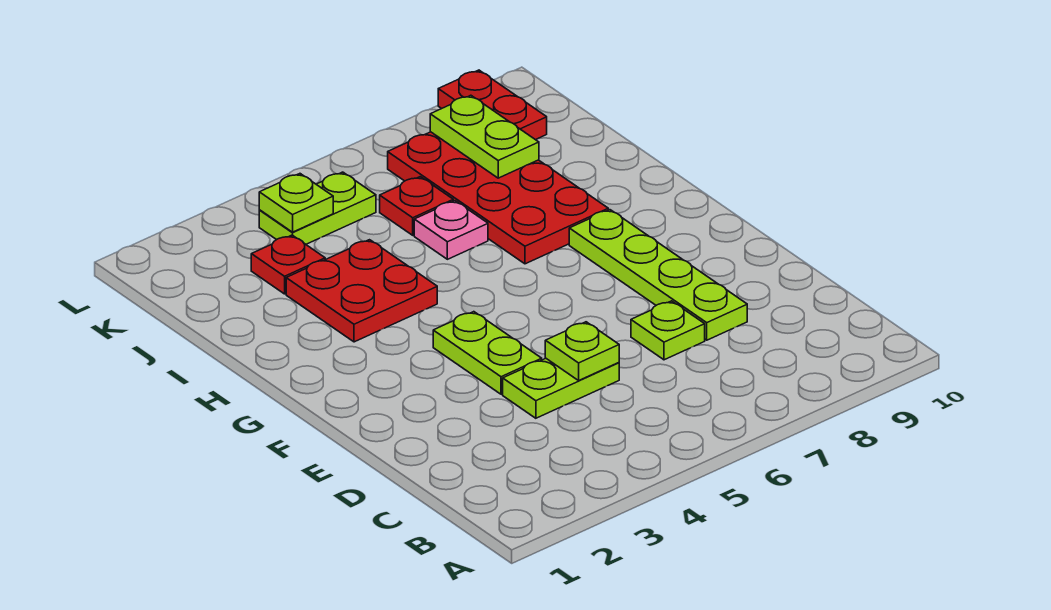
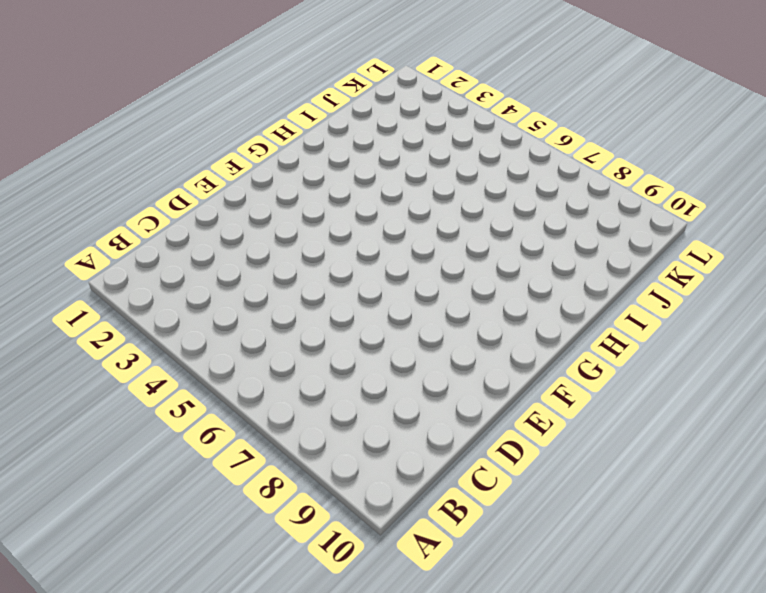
none -> lime plate D4:D5 level 1
none -> lime plate D7 level 1
none -> lime plate D8:G8 level 1

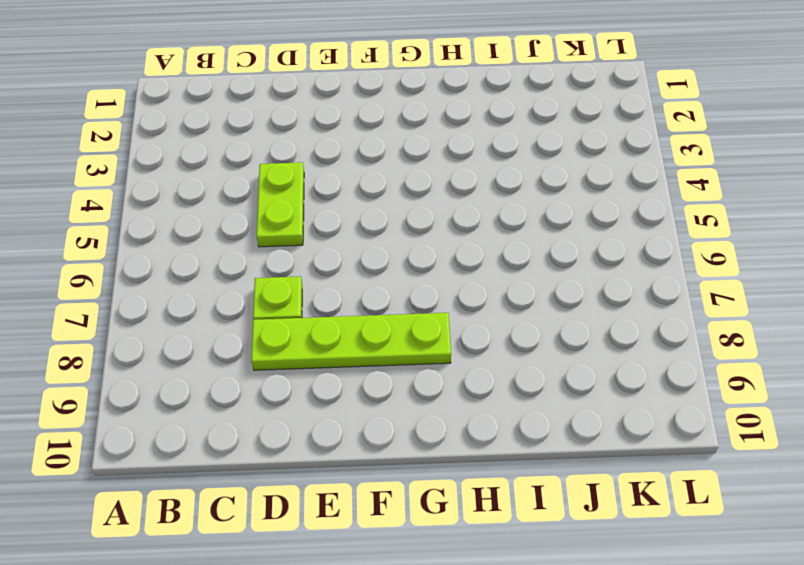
none -> lime plate E4:F4 level 1
none -> red plate H3:I4 level 1
none -> red plate H7:K8 level 1

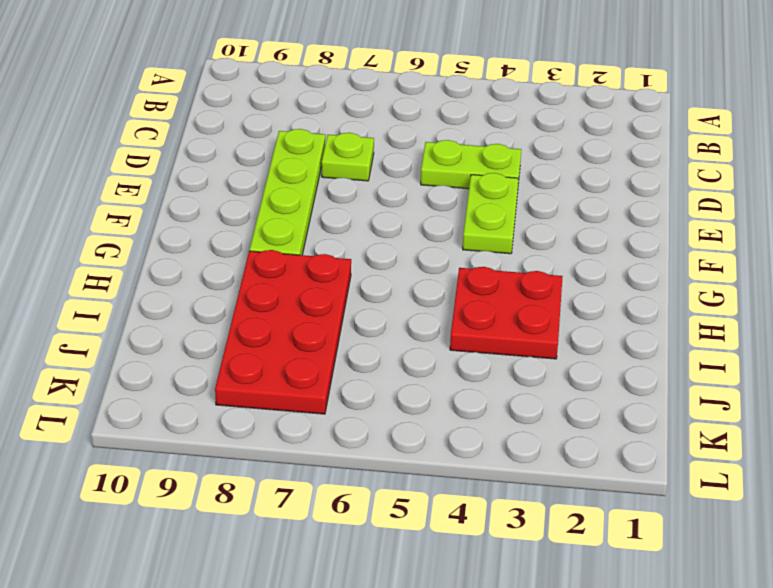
none -> pink plate I6 level 1
none -> red plate J3 level 1
none -> red plate J6 level 1

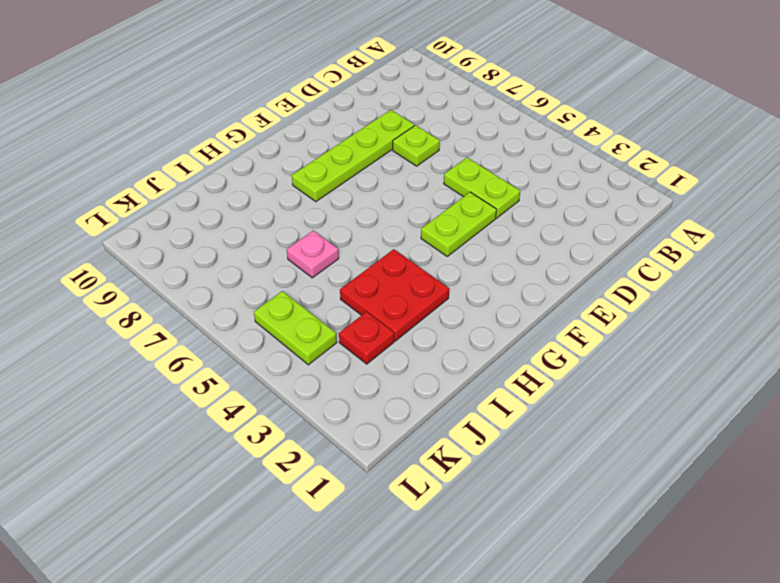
none -> red plate H7:K8 level 1
none -> red plate J6 level 1
none -> red plate K9:L9 level 1

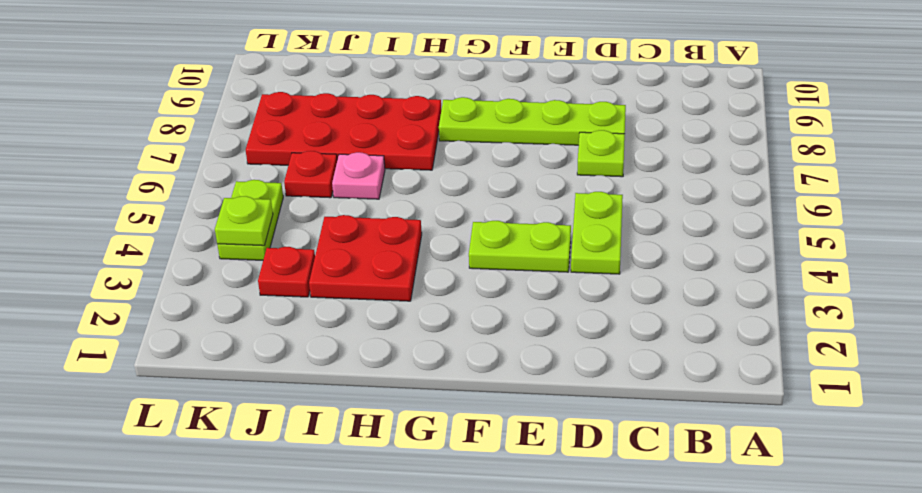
none -> red plate K9:L9 level 1
none -> lime plate D5 level 2
none -> lime plate J8:K8 level 2

